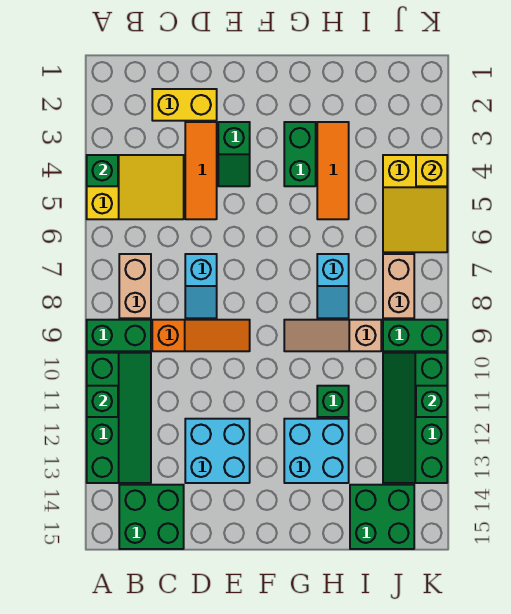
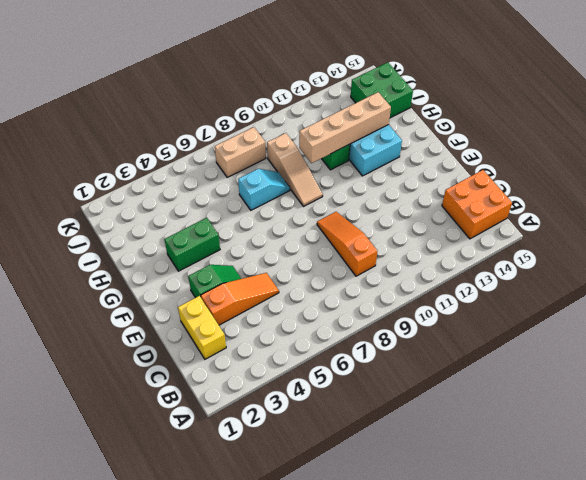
orange brick B14:C15 level 1 -> green brick B14:C15 level 1
orange slope D3:D5 level 1 top 3 -> orange tile D3:D5 level 1
tan brick H10:H13 level 2 -> none
none -> yellow slope A4:C5 level 1 top A
none -> green brick A9:B9 level 1
none -> green slope A10:B13 level 1 top A

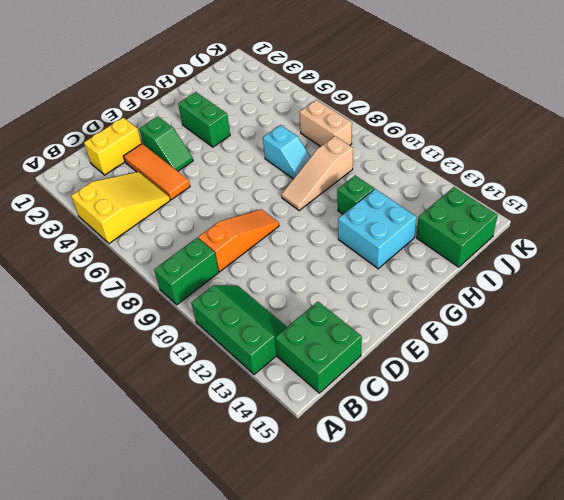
green slope A11:B13 level 1 top A -> green slope A10:B13 level 1 top A
none -> tan brick B7:B8 level 1
none -> cyan slope D7:D8 level 1 top 7
none -> cyan brick D12:E13 level 1

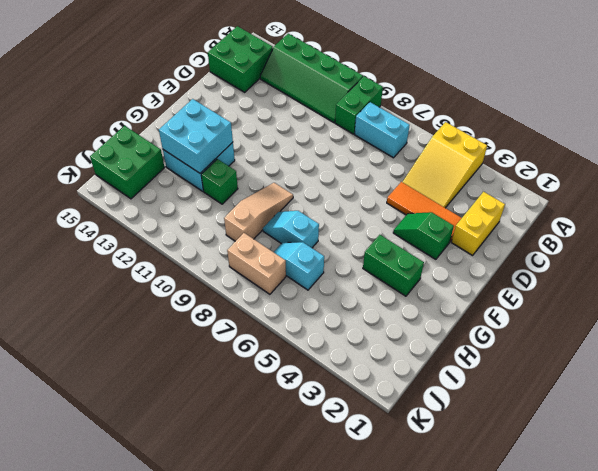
cyan brick B7:B8 level 1 -> tan brick B7:B8 level 1
cyan brick G12:H13 level 2 -> cyan brick D12:E13 level 1
cyan slope I6:I7 level 1 top 6 -> cyan slope D7:D8 level 1 top 7
none -> orange slope C9:E9 level 1 top C
none -> orange tile H3:H5 level 1
none -> yellow slope J4:K6 level 1 top 4

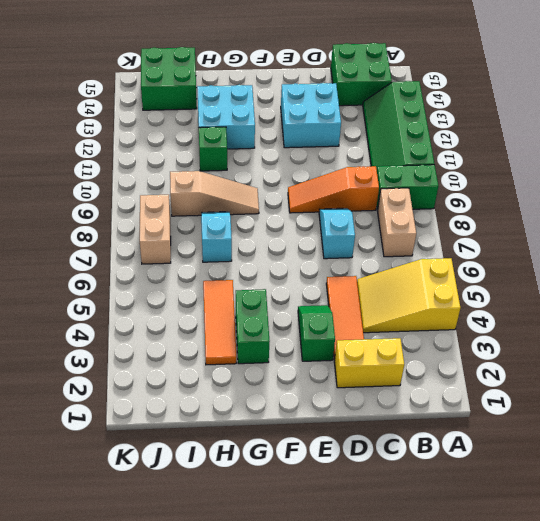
none -> yellow slope J4:K6 level 1 top 4
none -> green brick J9:K9 level 1
none -> green slope J10:K13 level 1 top K

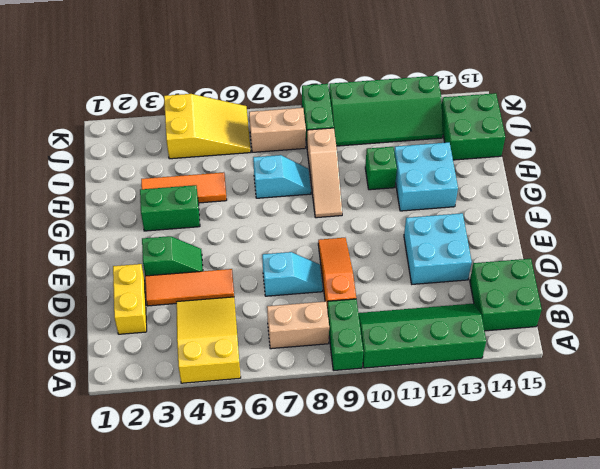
none -> green brick A4 level 2
none -> green brick A11 level 2
none -> yellow brick K4 level 2

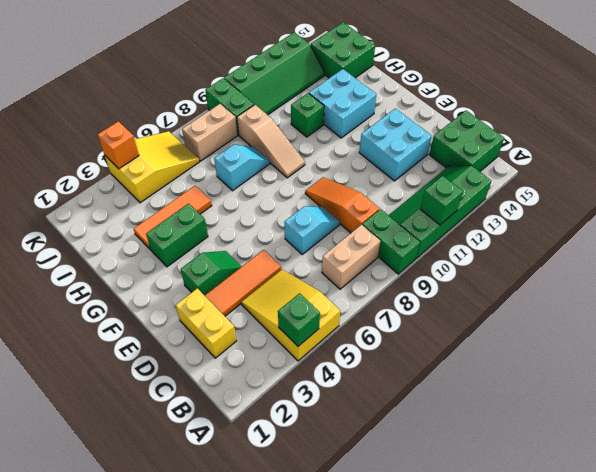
orange brick K4 level 2 -> yellow brick K4 level 2
none -> green brick K11 level 2

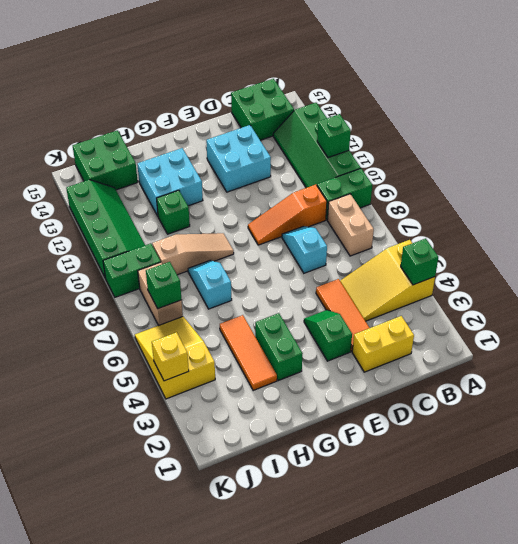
green brick J7 level 2 -> green brick K11 level 2

